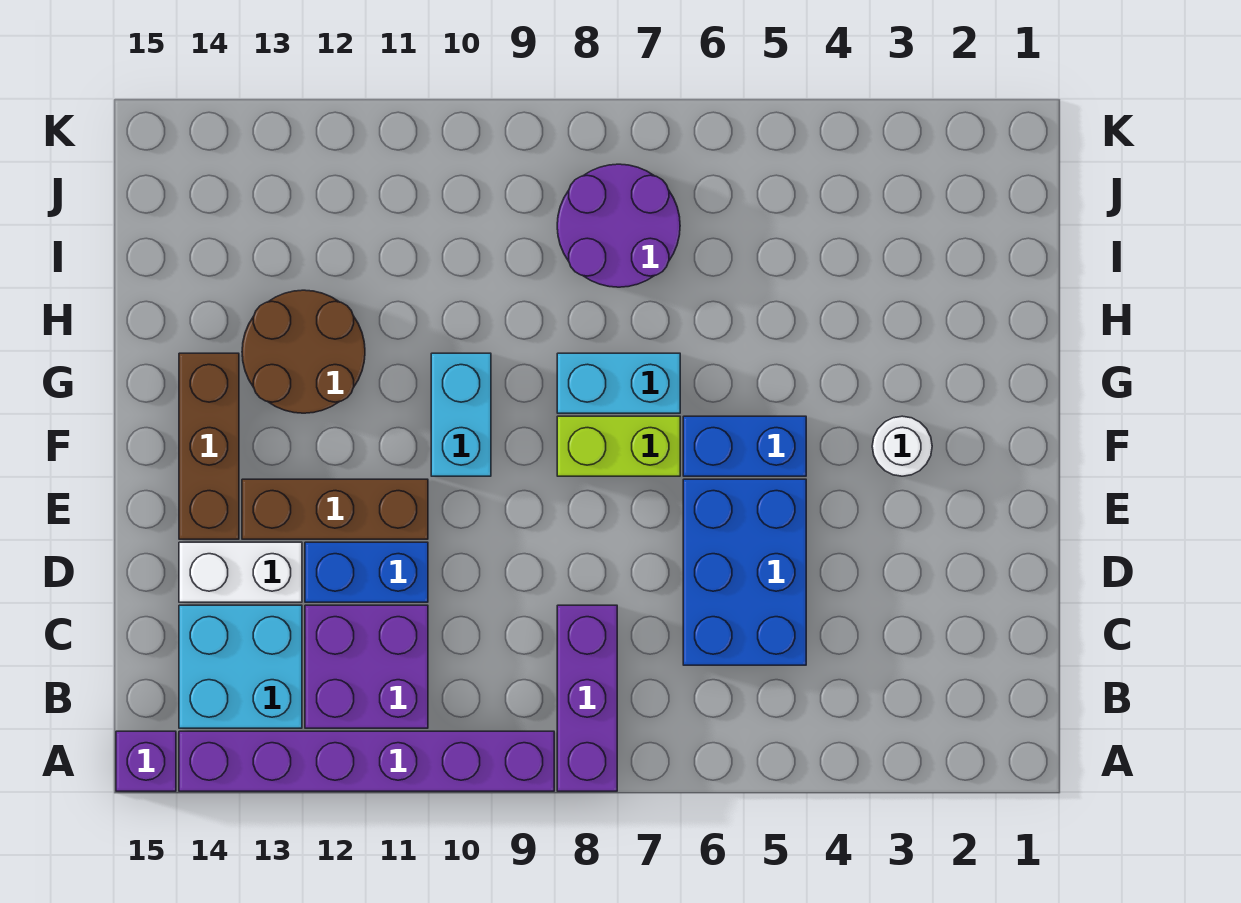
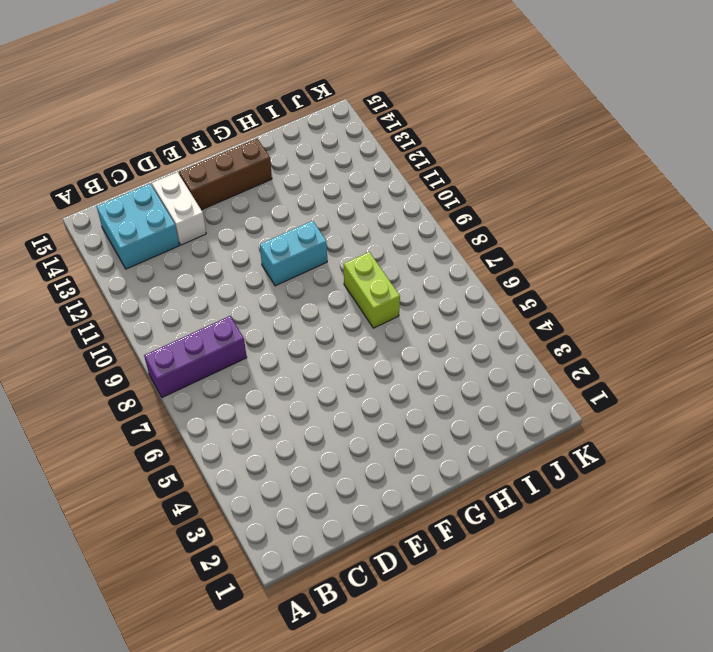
lime brick H7:H8 level 1 -> lime brick F7:F8 level 1
none -> purple brick A9:A14 level 1
none -> purple brick A15 level 1
none -> purple brick B11:C12 level 1

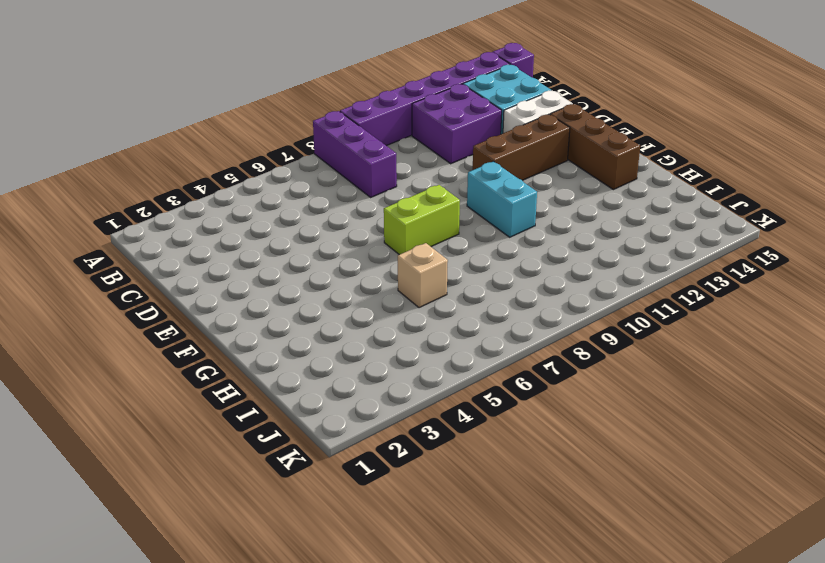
tan brick H6 level 1 -> none
none -> blue brick C5:E6 level 1
none -> blue brick D11:D12 level 1
none -> white round brick F3 level 1

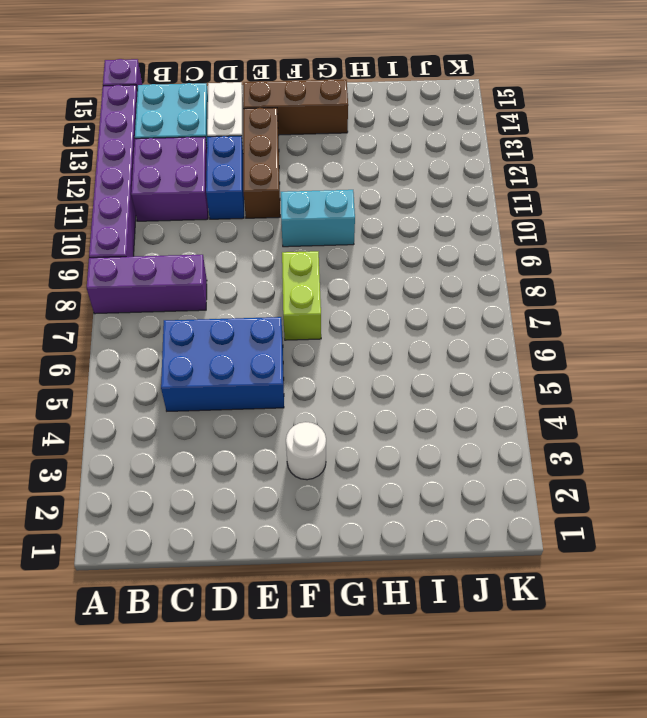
none -> blue brick F5:F6 level 1
none -> cyan brick G7:G8 level 1
none -> brown round brick G12:H13 level 1

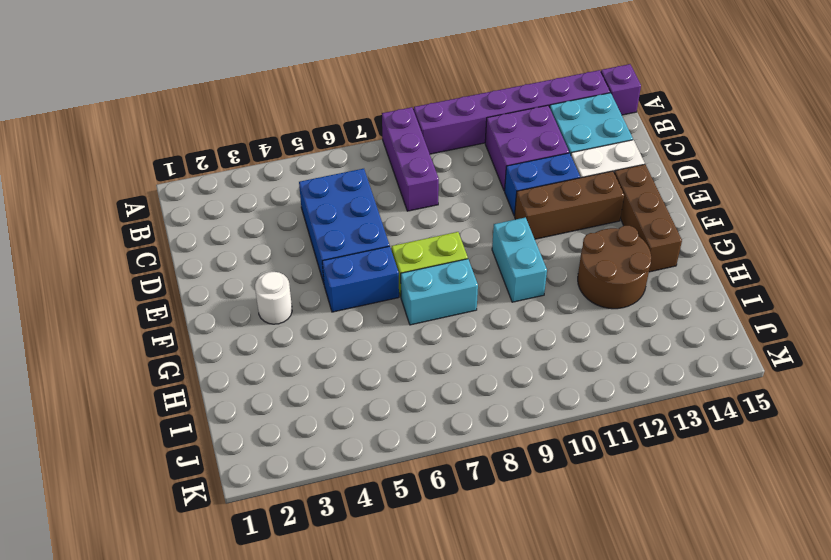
none -> purple round brick I7:J8 level 1

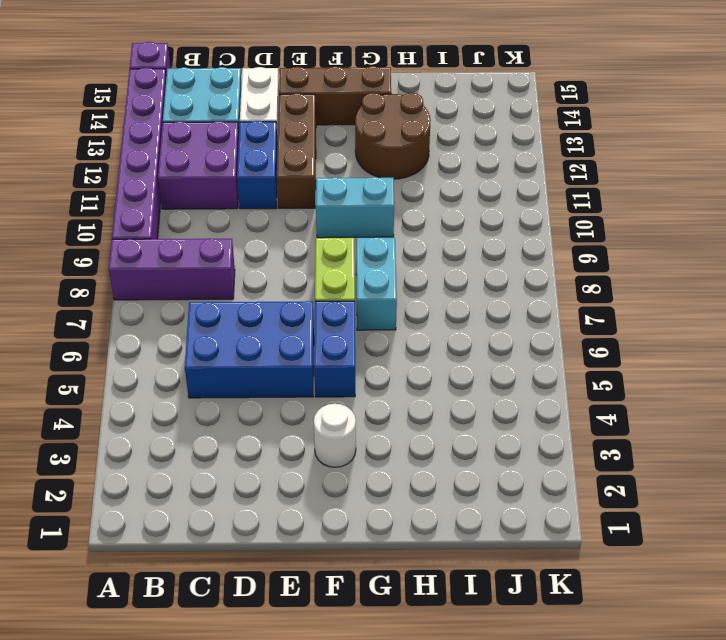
none -> purple round brick I7:J8 level 1

